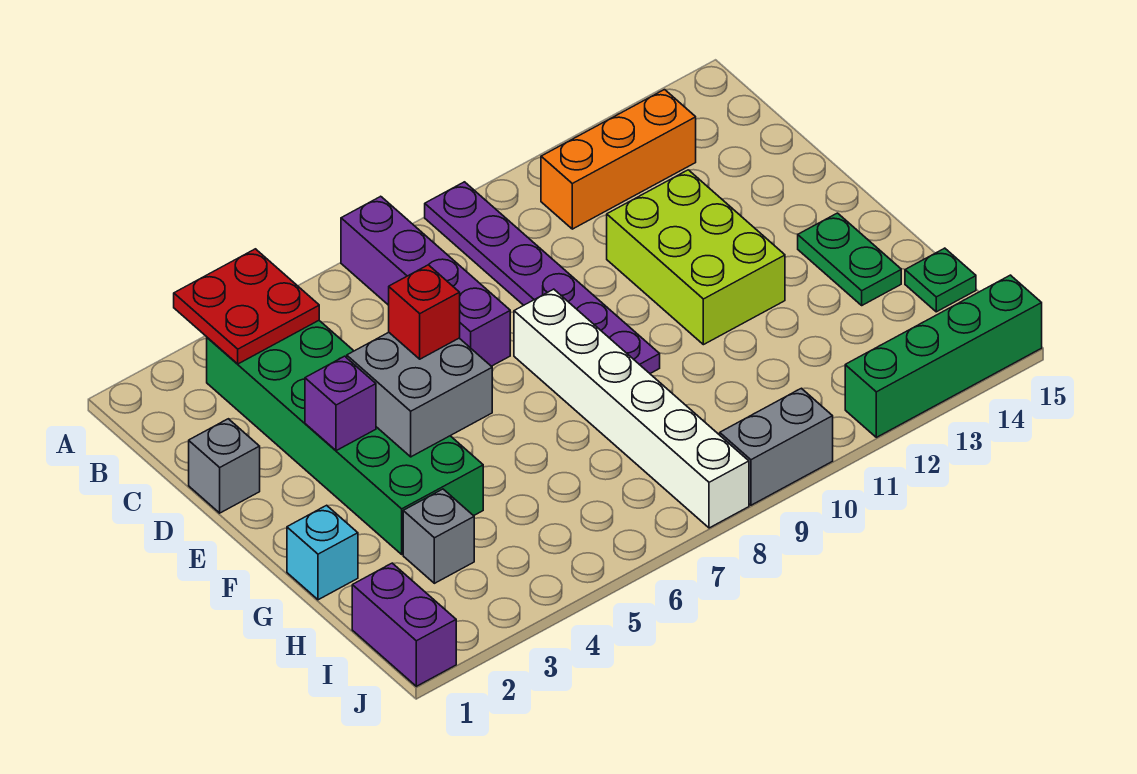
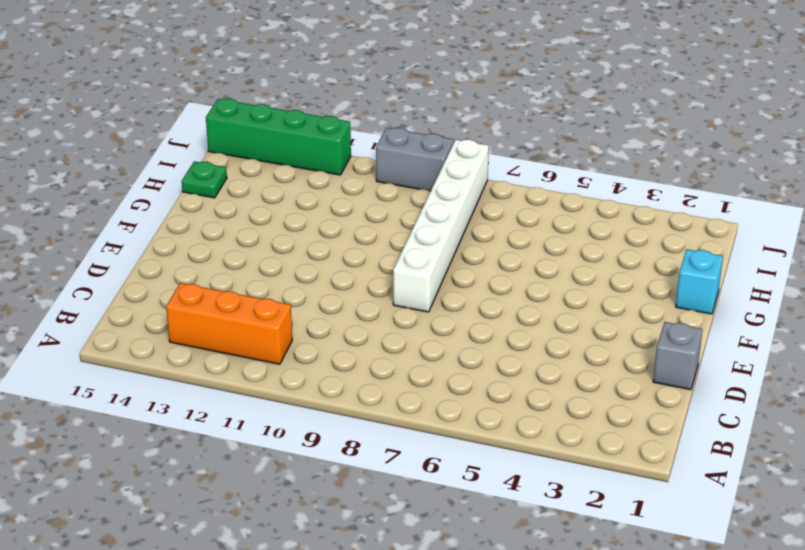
none -> purple brick A7:D7 level 1
none -> purple plate A9:F9 level 1
none -> green brick B3:G4 level 1

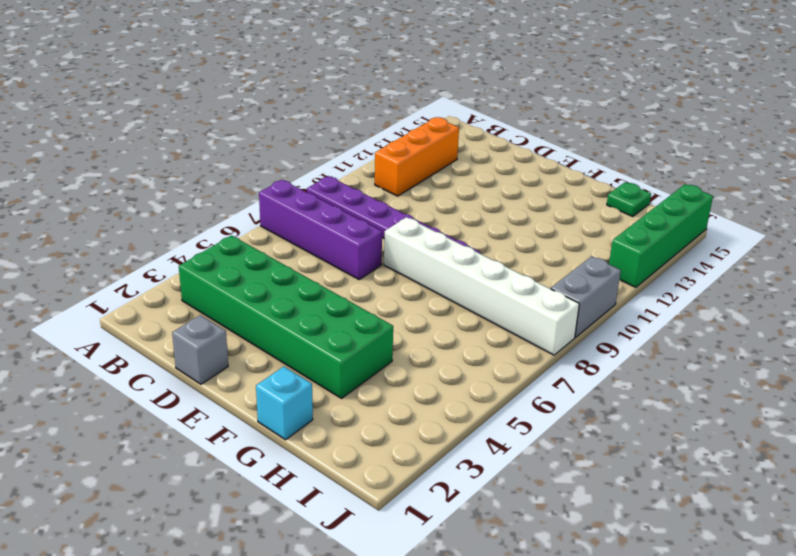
none -> lime brick D11:F12 level 1
none -> green plate F14:G14 level 1
none -> grey brick H3 level 1

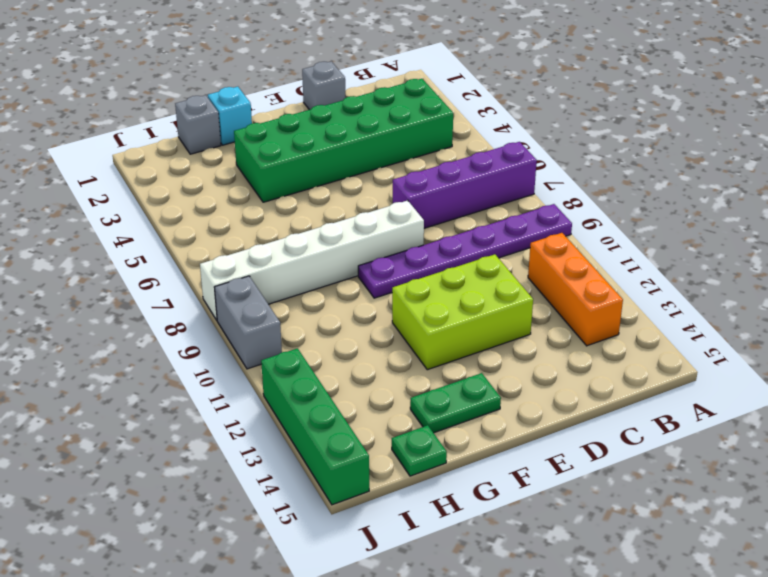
grey brick H1 level 1 -> grey brick H3 level 1
none -> purple brick I1:J1 level 1
none -> red plate A3:B4 level 2
none -> purple brick E3 level 2

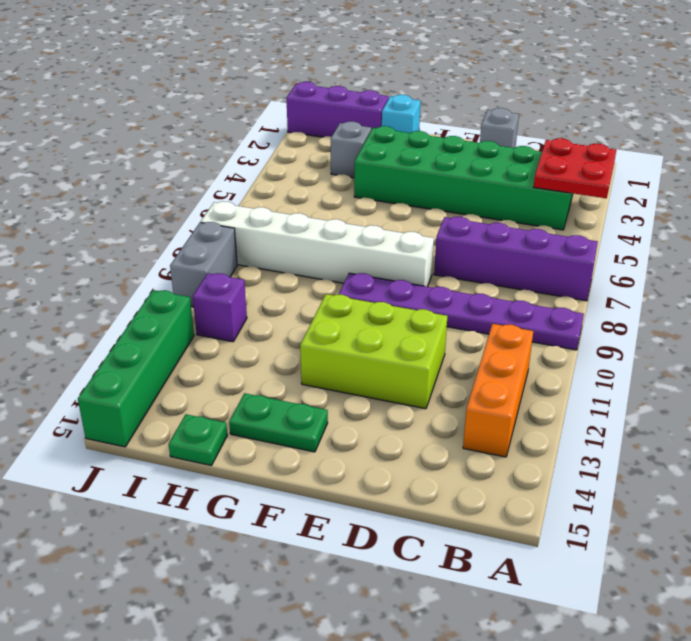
purple brick H1:J1 level 1 -> purple brick I1:J1 level 1
purple brick I11 level 1 -> purple brick E3 level 2
none -> grey brick E4:F5 level 2
none -> red brick E5 level 3

